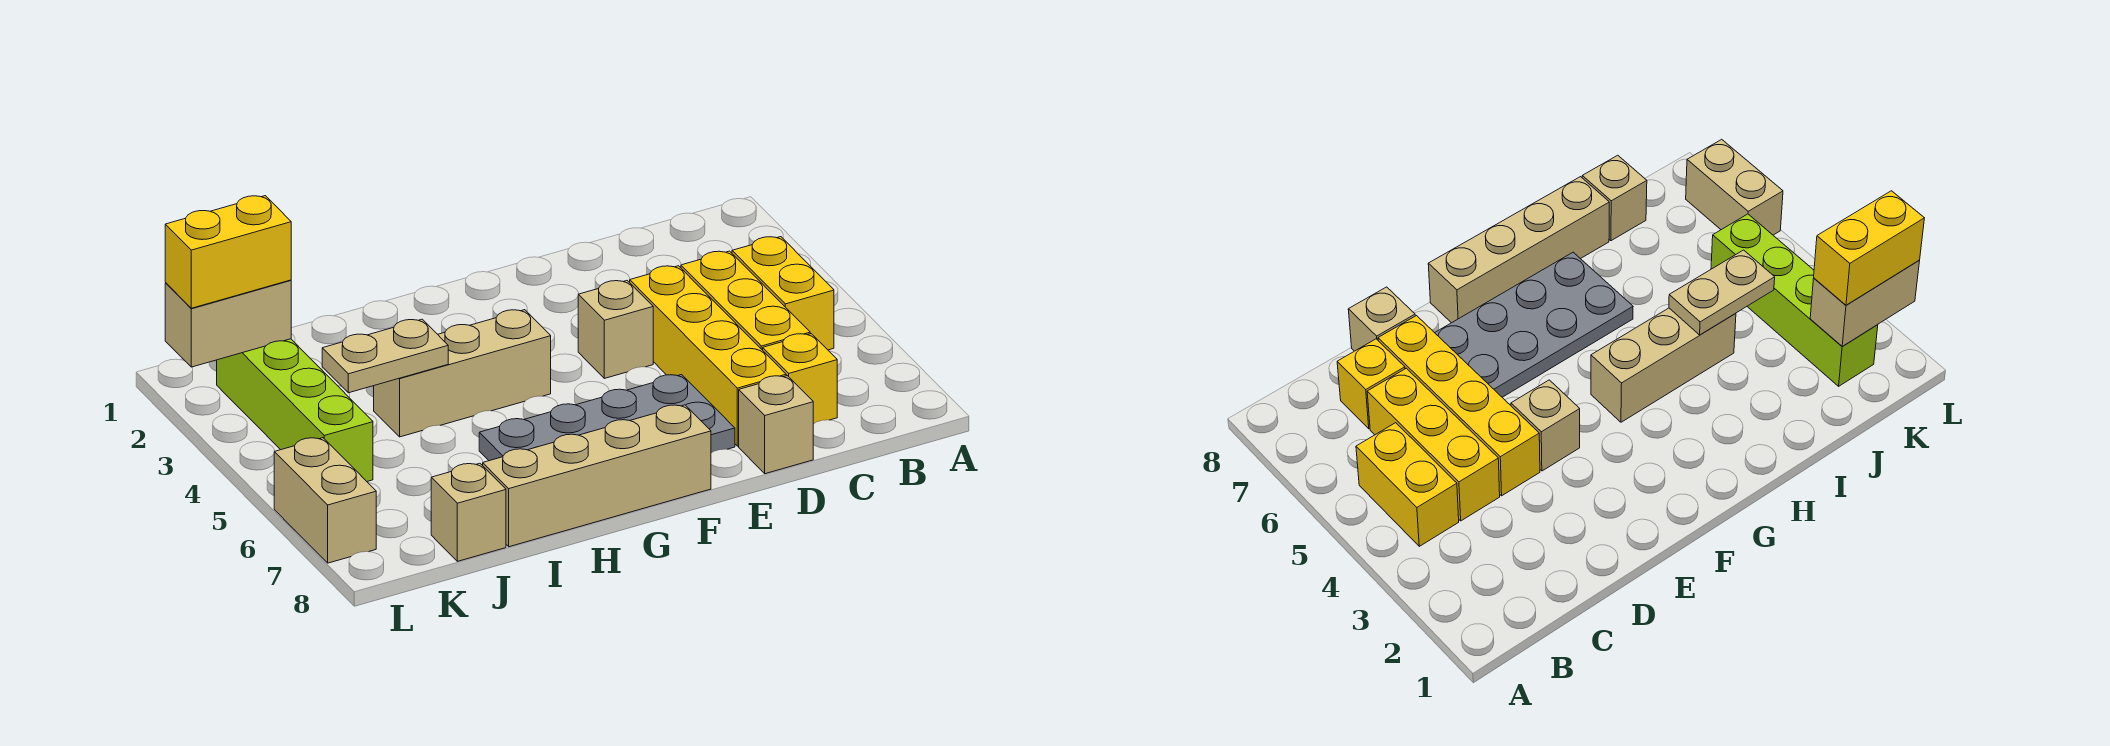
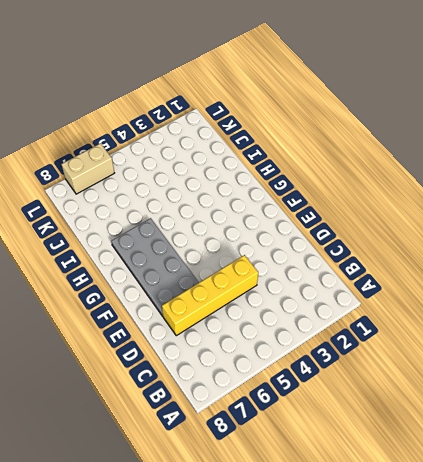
none -> yellow brick B4:B5 level 1
none -> yellow brick C4:C6 level 1
none -> yellow brick C7 level 1

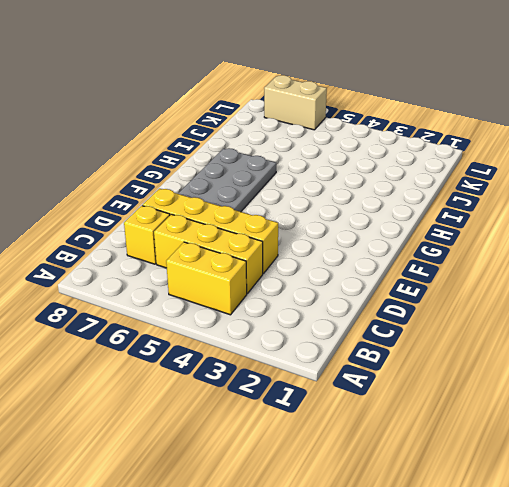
none -> tan brick D8 level 1
none -> tan brick E4 level 1
none -> tan brick F8:I8 level 1

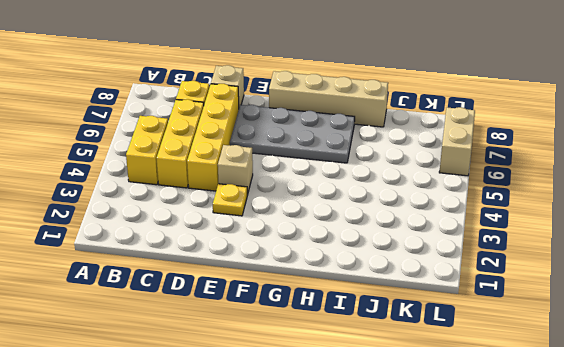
yellow plate E3 level 1 -> none
none -> tan brick G4:I4 level 1
none -> tan brick J8 level 1
none -> lime brick K2:K5 level 1

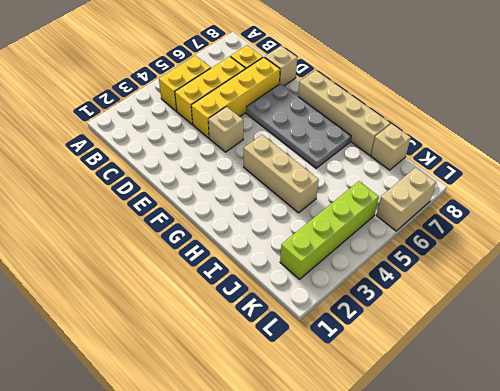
none -> tan plate I4:J4 level 2
none -> tan brick K2:L2 level 2
none -> yellow brick K2:L2 level 3

